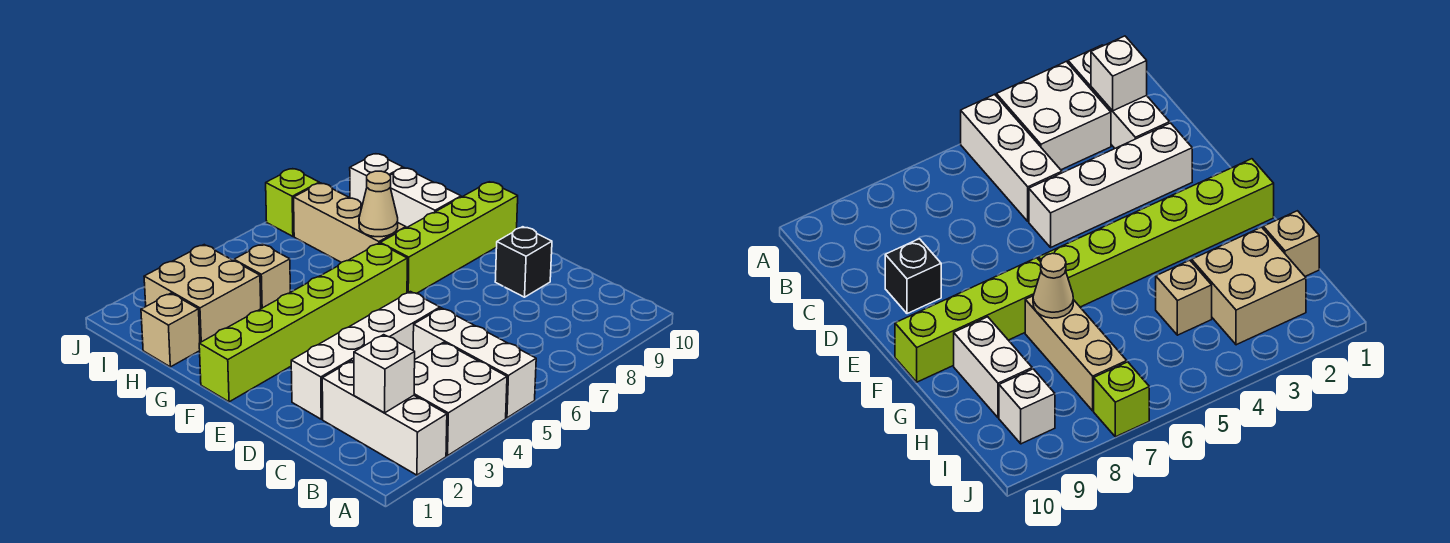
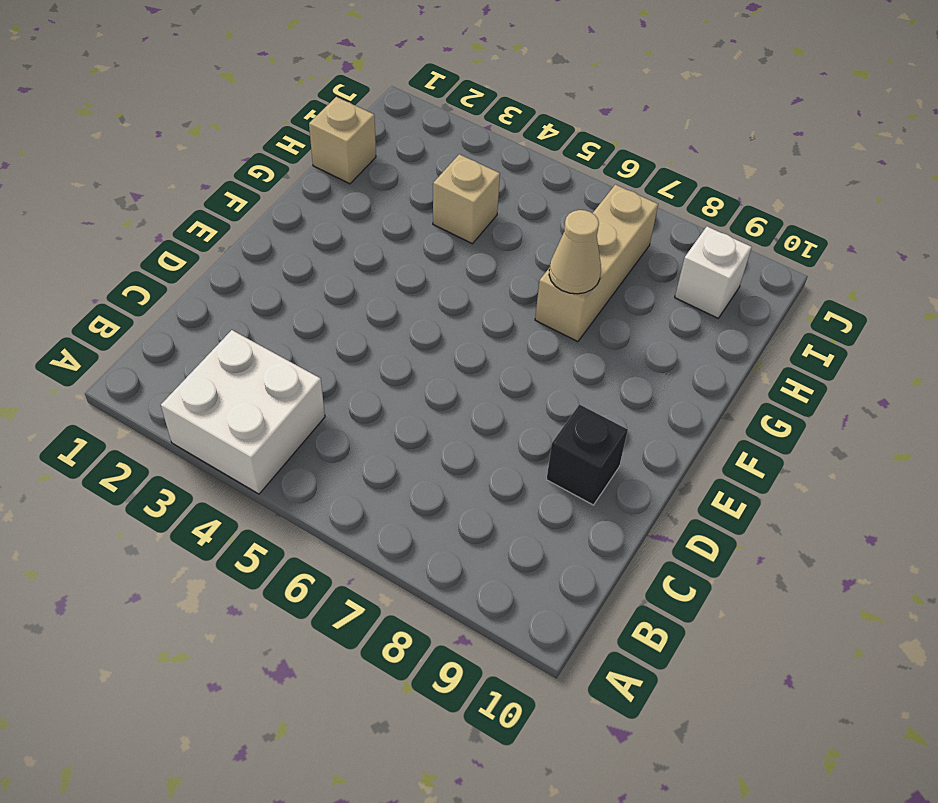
none -> white brick A2:C2 level 1
none -> white brick A5:C5 level 1
none -> white brick D2:D5 level 1

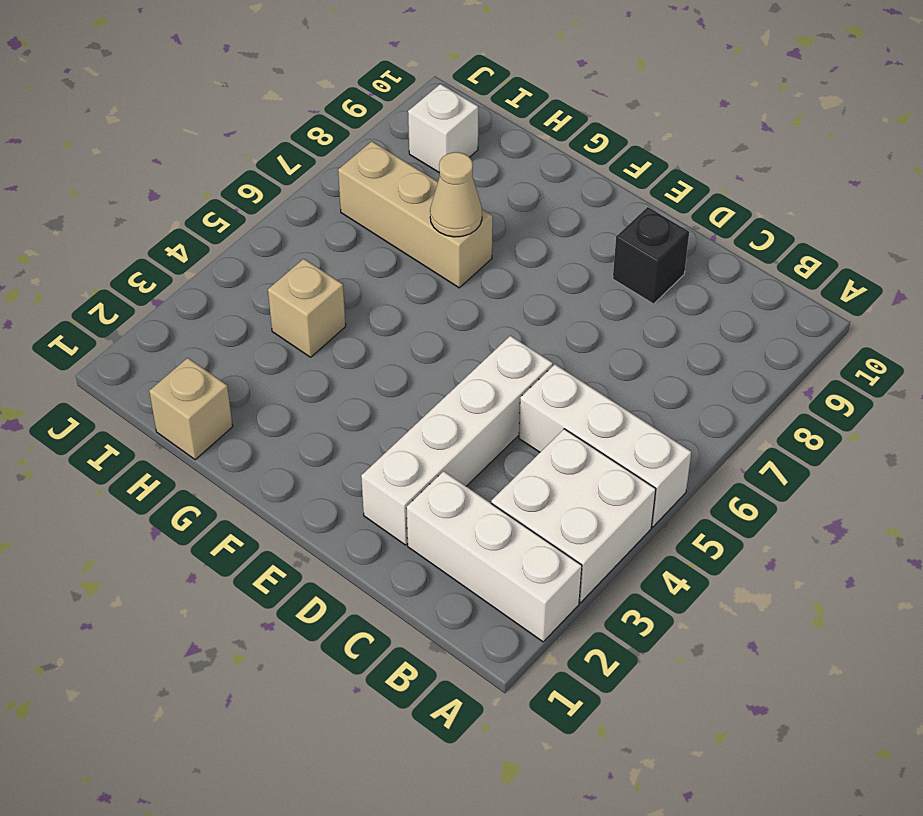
none -> lime brick F1:F6 level 1
none -> lime brick F7:F10 level 1
none -> white brick G9:H9 level 1

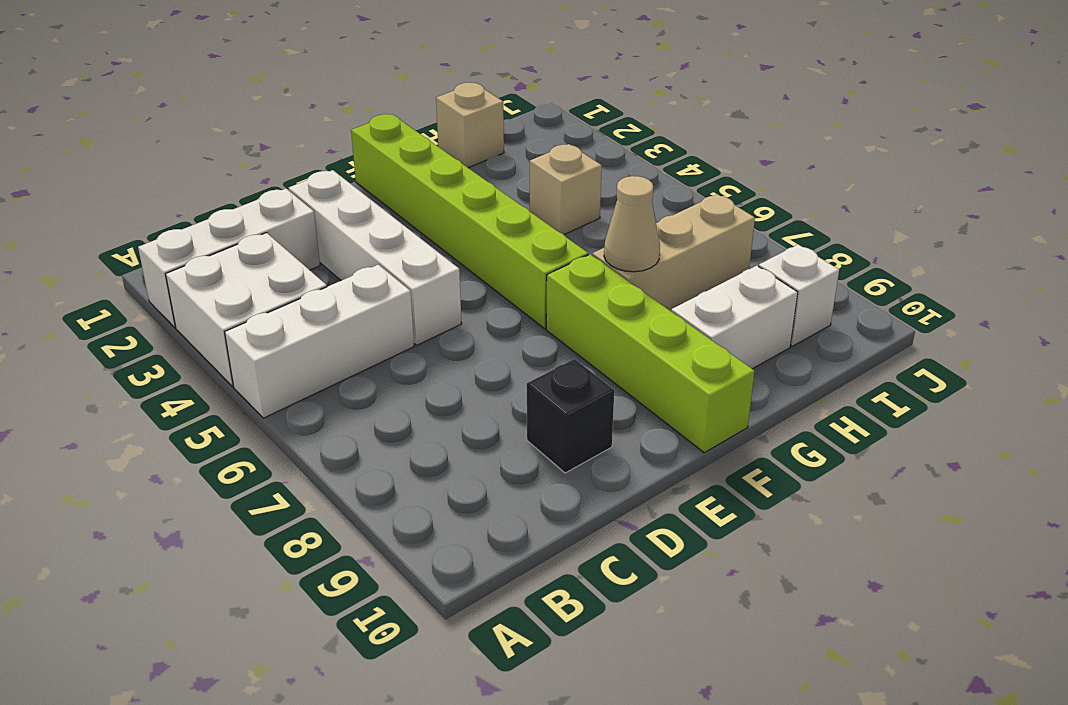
none -> tan brick H2:I3 level 1
none -> lime brick J7 level 1
none -> white brick B2 level 2

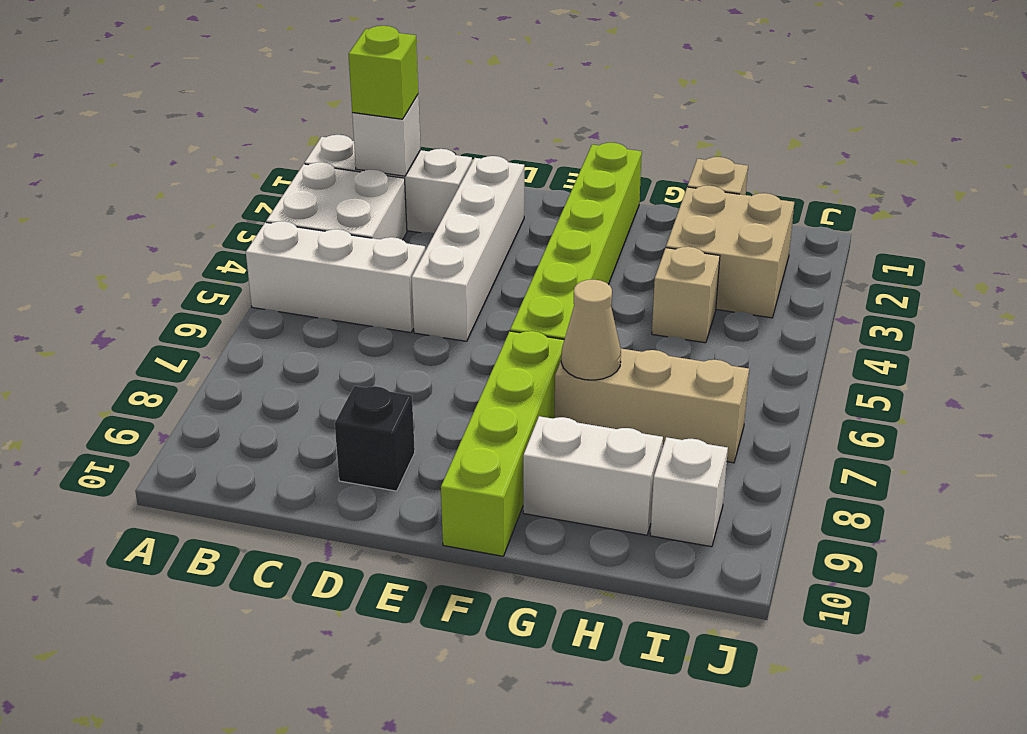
lime brick B2 level 3 -> lime brick J7 level 1

